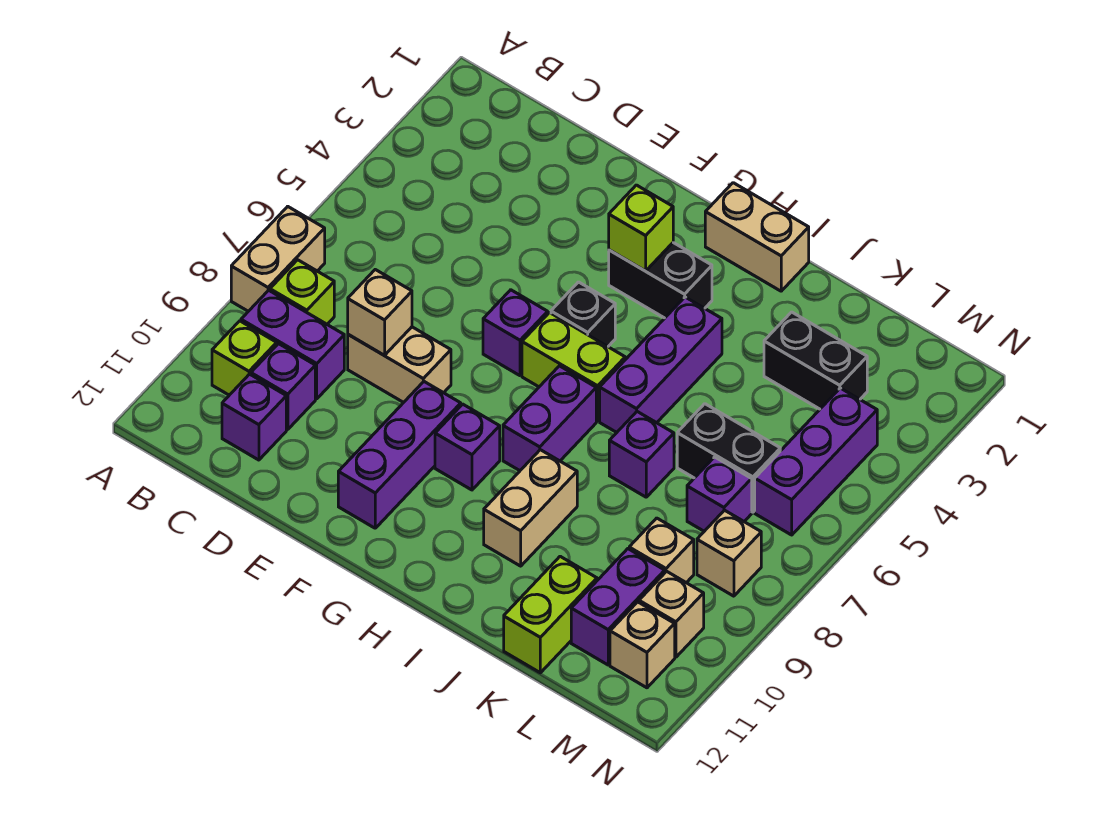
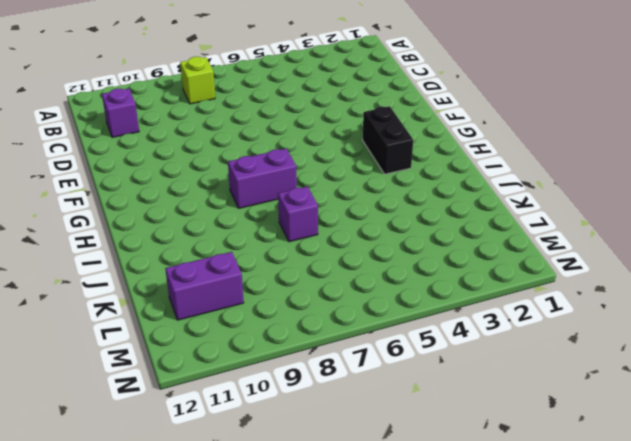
none -> tan brick A7:A8 level 1
none -> purple brick B9:C9 level 1
none -> lime brick B10 level 1
none -> purple brick C10 level 1

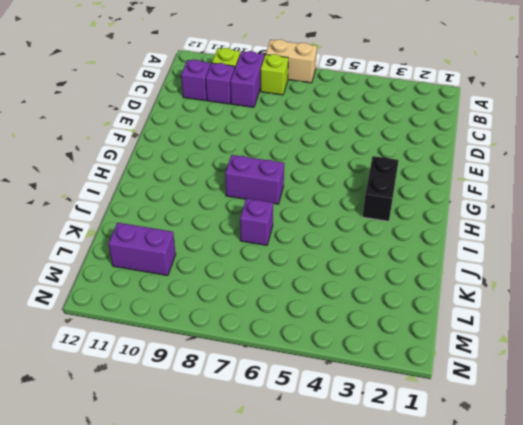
none -> tan brick D8:E8 level 1
none -> purple brick F6 level 1
none -> purple brick F9:F11 level 1
none -> black brick G5 level 1

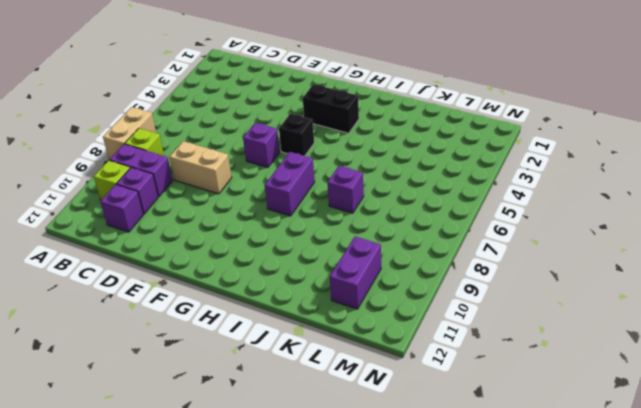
none -> purple brick F9:F11 level 1
none -> lime brick G6:H6 level 1
none -> purple brick G9 level 1
none -> tan brick H1:I1 level 1

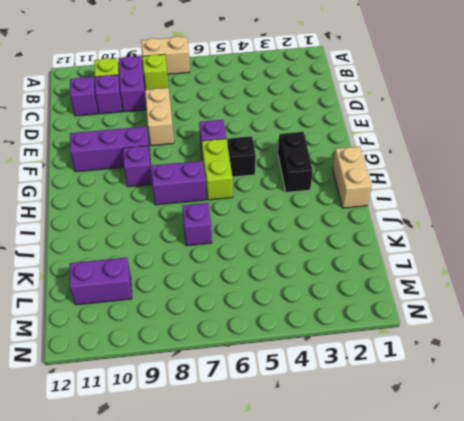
none -> purple brick I4:I6 level 1
none -> tan brick I9:I10 level 1
none -> black brick K3:L3 level 1
none -> black brick K6:L6 level 1

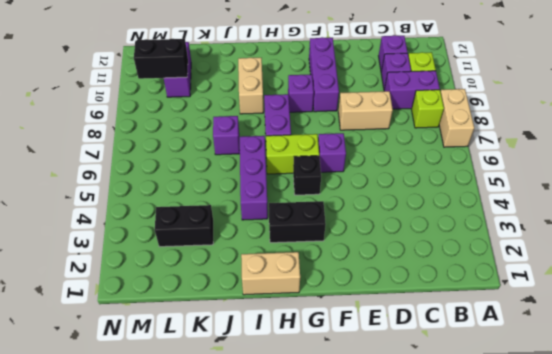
black brick L10:M10 level 2 -> black brick K6:L6 level 1
none -> lime brick K11:K12 level 1
none -> purple brick L7 level 1
none -> tan brick L9 level 1
none -> purple brick M4:M6 level 1

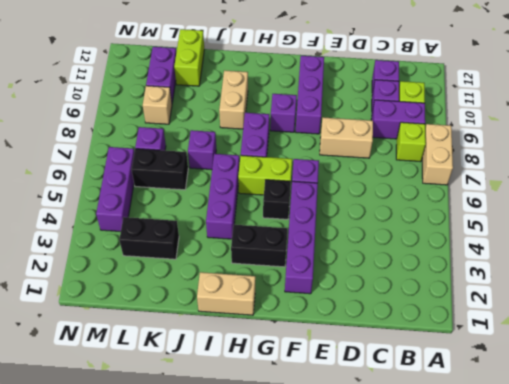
purple brick F2:F5 level 1 -> none
none -> tan brick M8 level 1
none -> tan brick M10 level 1
none -> tan brick M11 level 1
none -> tan brick D8 level 2

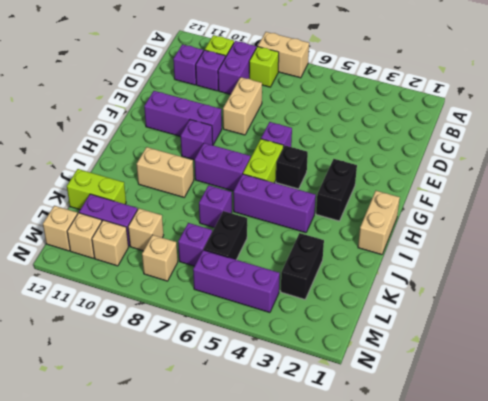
tan brick M12 level 1 -> tan brick D8 level 2
none -> lime brick G3 level 2

